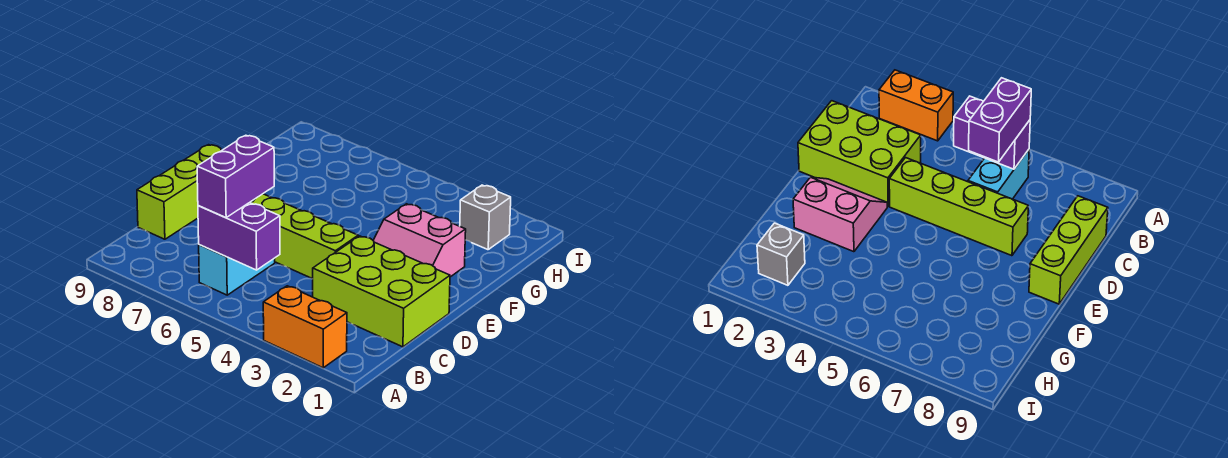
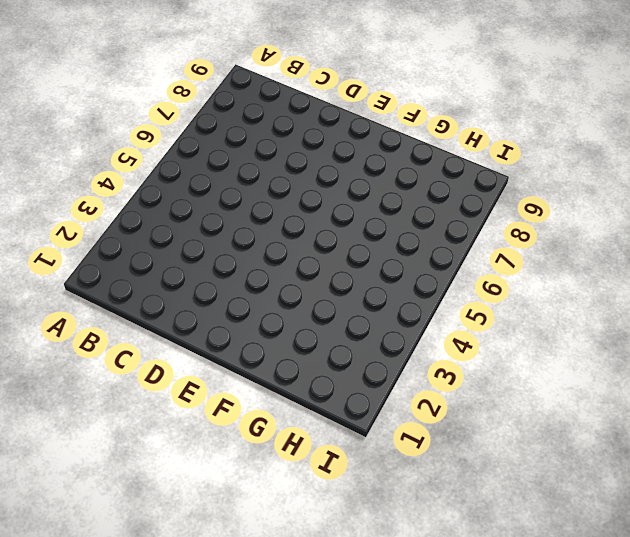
none -> orange brick A2:A3 level 1
none -> cyan brick B6:C6 level 1

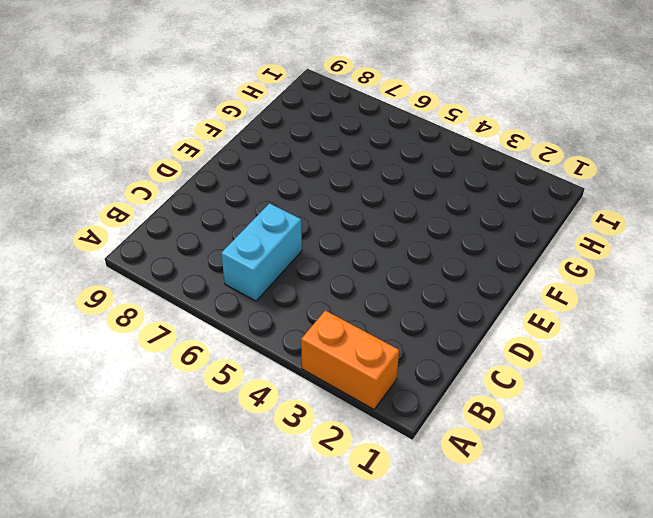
none -> lime brick C1:D3 level 1
none -> lime brick C9:E9 level 1

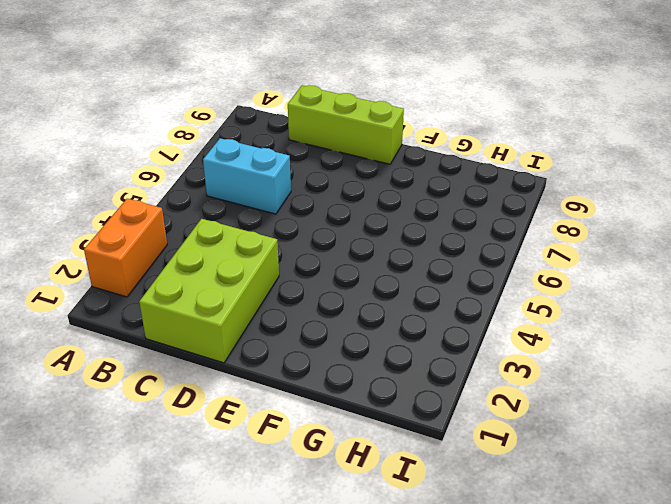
none -> lime brick D4:D7 level 1
none -> pink slope E2:F3 level 1 top F

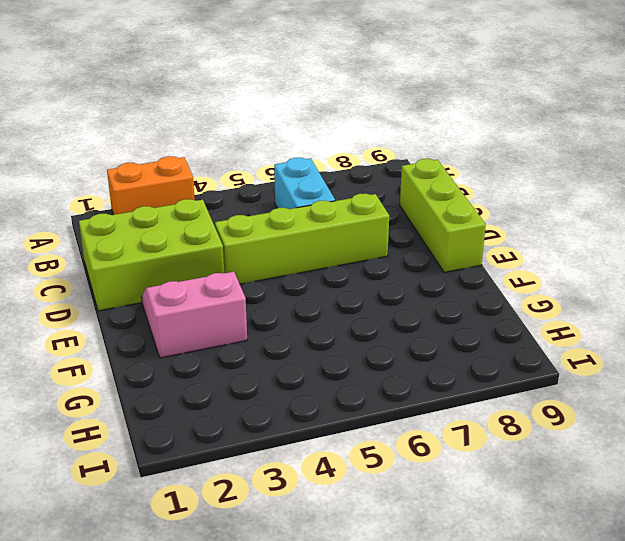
none -> grey brick H2 level 1
none -> purple brick B5:B6 level 2

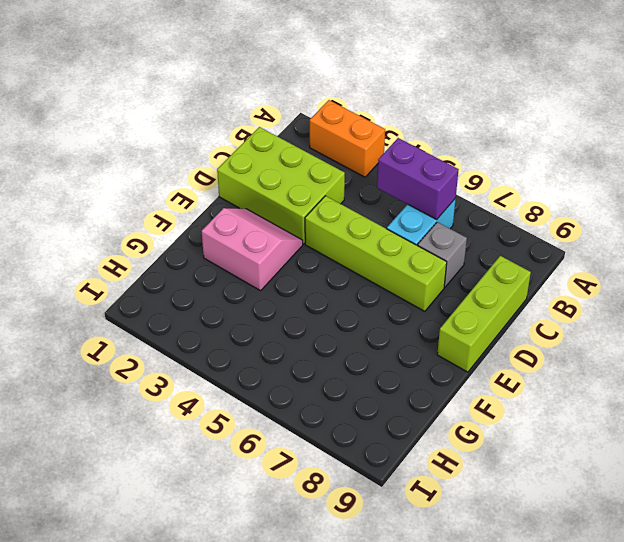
grey brick C7 level 1 -> grey brick H2 level 1
none -> purple brick B6:C6 level 3

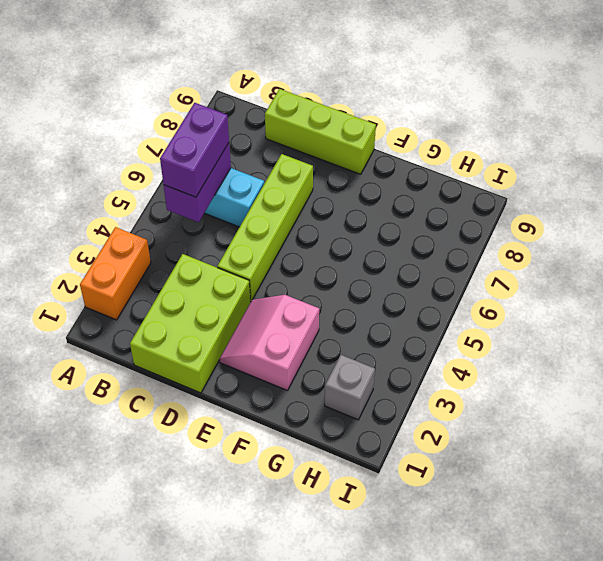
purple brick B5:B6 level 3 -> purple brick B6:C6 level 3

